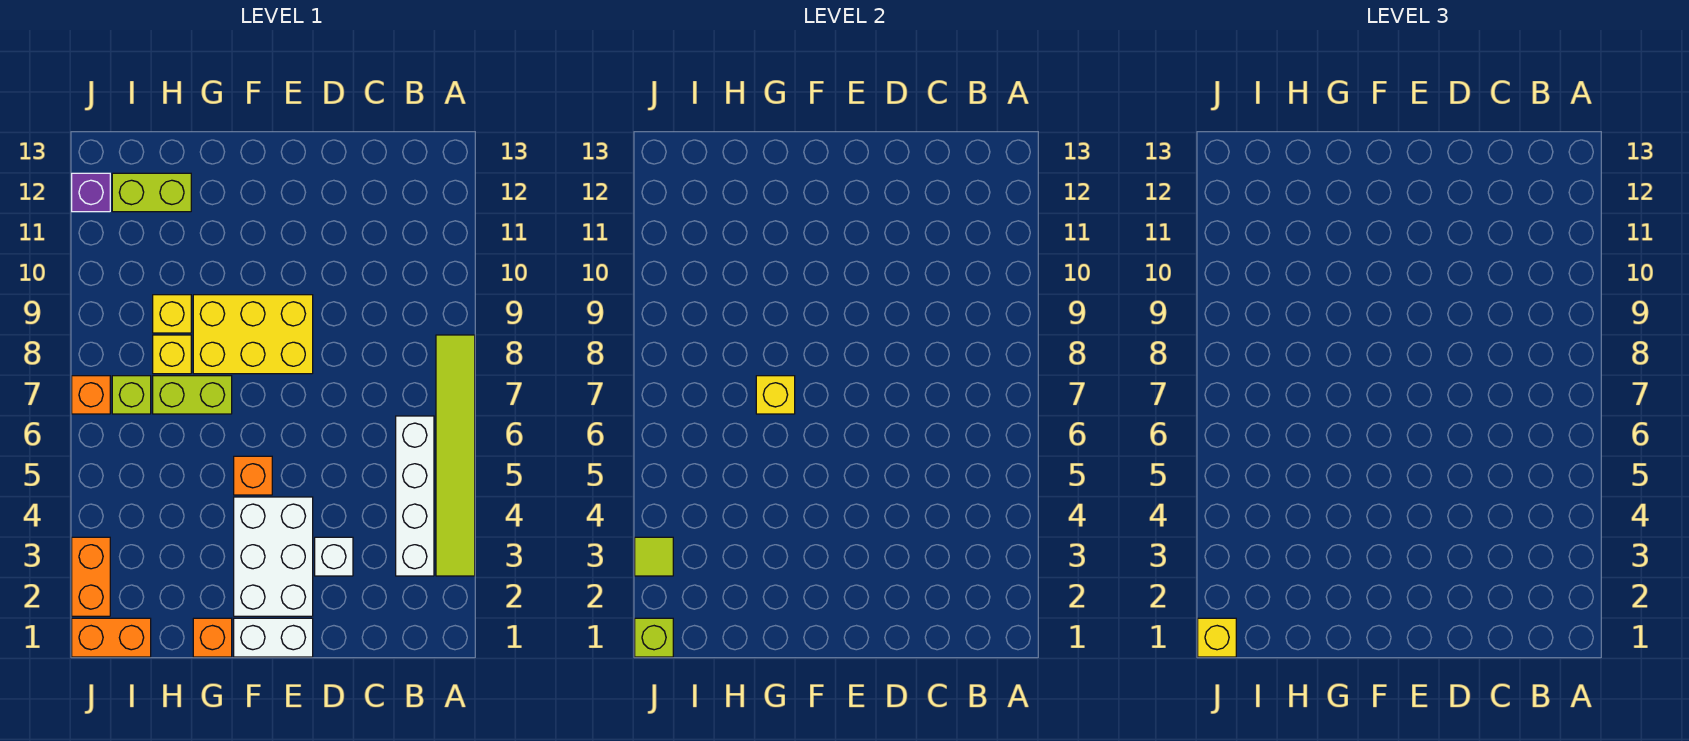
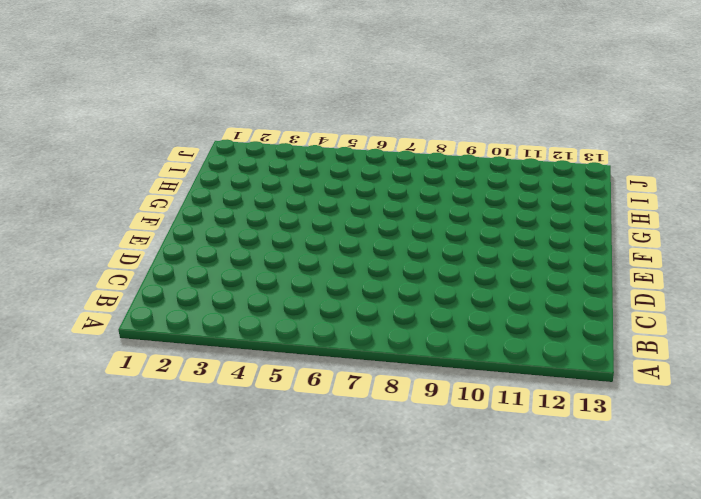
none -> lime tile A3:A8 level 1
none -> white brick B3:B6 level 1
none -> white brick D3 level 1

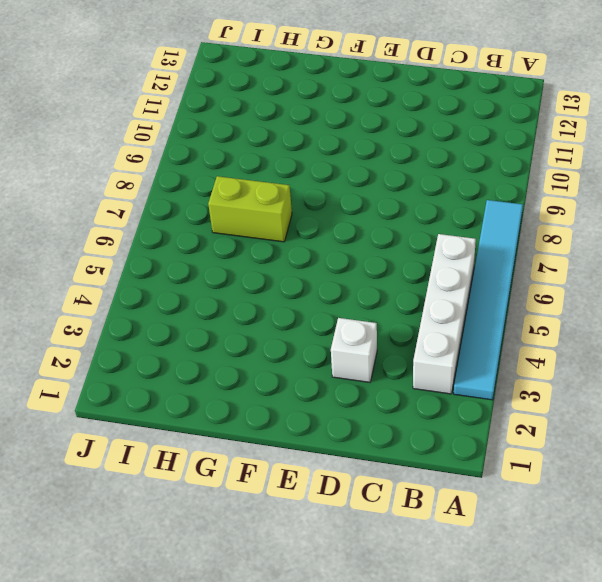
cyan tile A3:A8 level 1 -> lime tile A3:A8 level 1
none -> white brick E1:F1 level 1
none -> white brick E2:F4 level 1
none -> yellow brick E8:G9 level 1

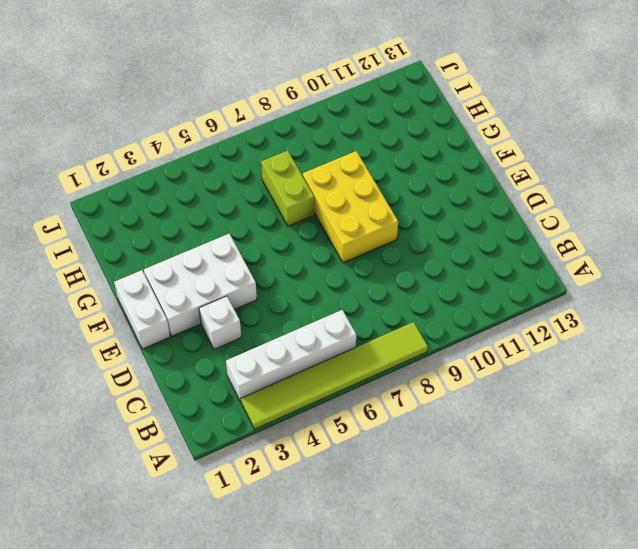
none -> orange brick F5 level 1
none -> orange brick G1 level 1
none -> yellow brick H8 level 1

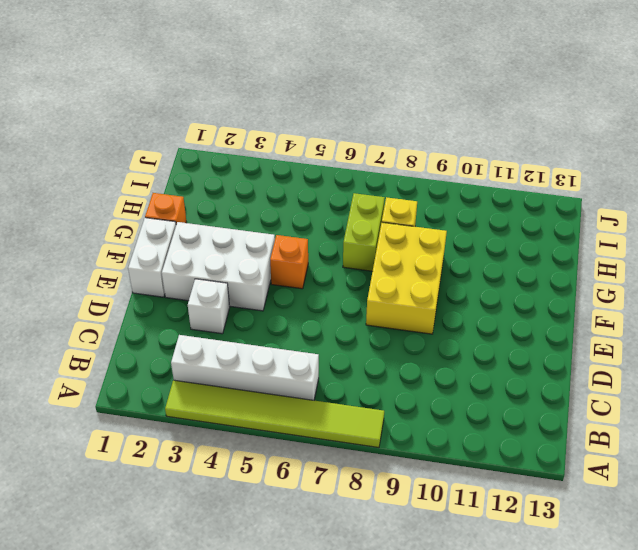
none -> yellow brick H9 level 1
none -> lime brick H12:I12 level 1
none -> orange brick I1:J1 level 1

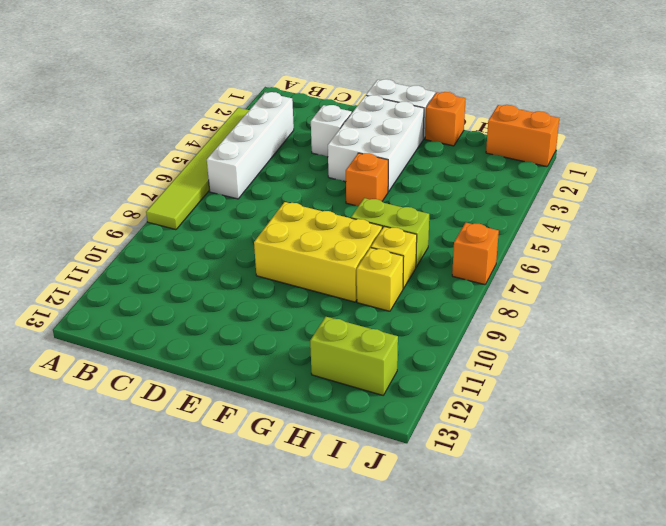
none -> lime brick I7 level 1
none -> orange brick J2:J3 level 1
none -> purple brick J12 level 1

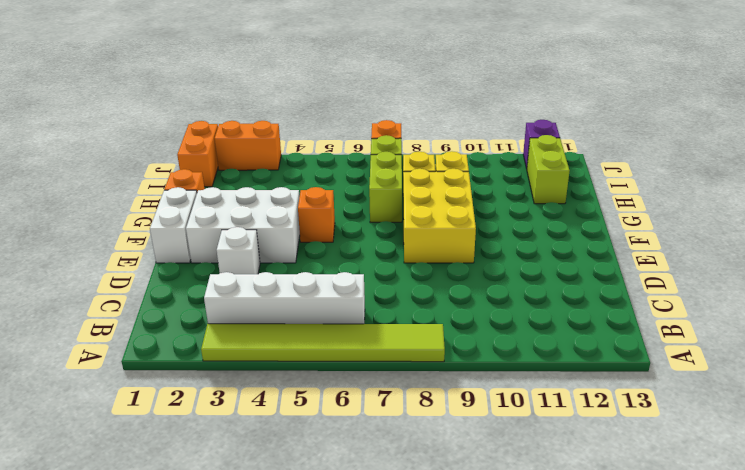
none -> yellow brick G7 level 2
none -> lime brick J1 level 2
none -> lime tile J3 level 2

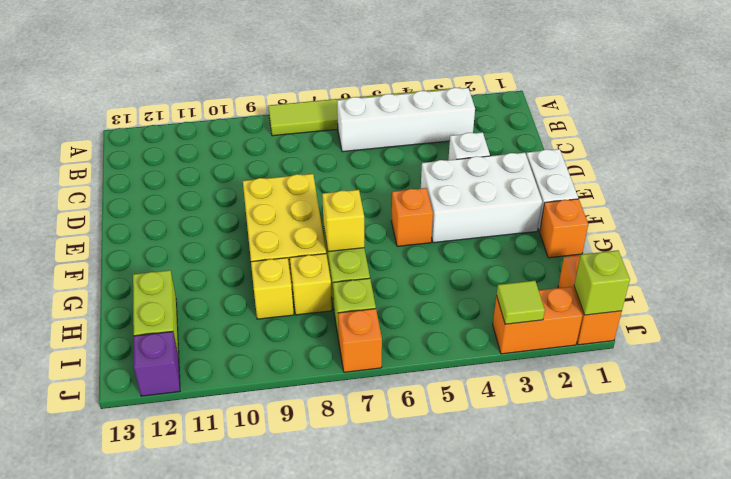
none -> yellow brick J1 level 3

